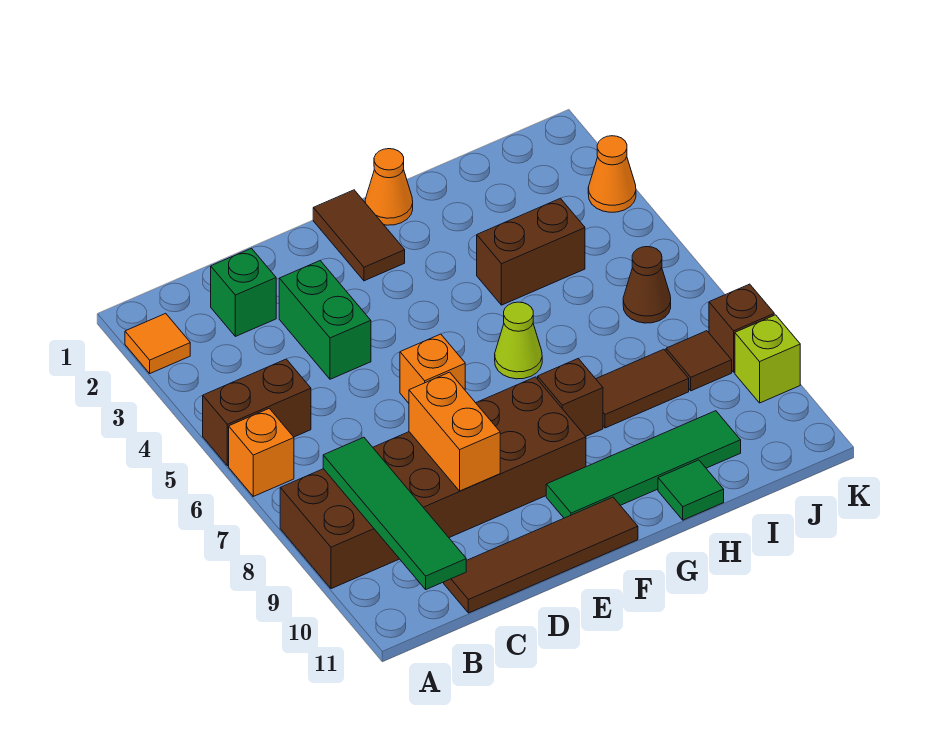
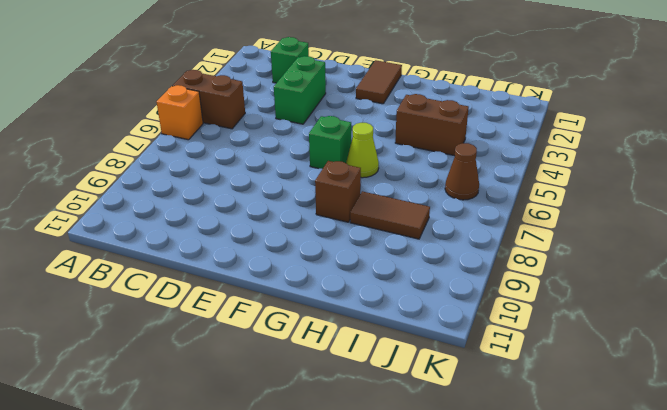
green brick F6 level 1 -> none
none -> orange tile A2 level 1
none -> brown brick A8:F9 level 1
none -> brown tile C11:F11 level 1

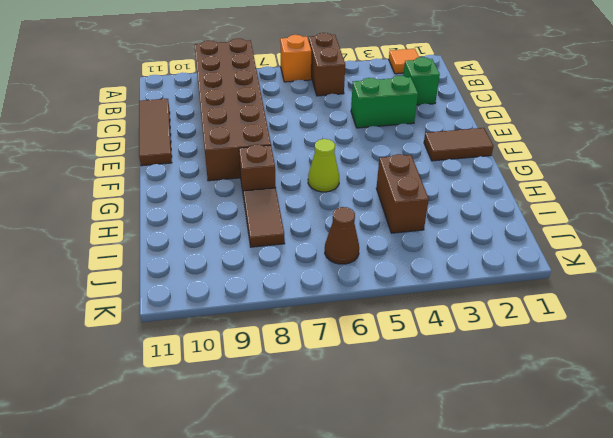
brown tile C11:E11 level 1 -> brown tile C11:F11 level 1
none -> orange brick E6 level 1
none -> green tile F10:I10 level 1
none -> orange cone G1 level 1

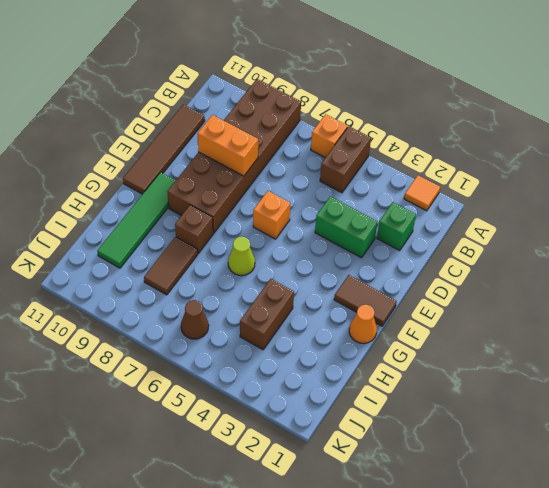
none -> green tile H11 level 1
none -> brown tile J8 level 1
none -> orange cone K3 level 1

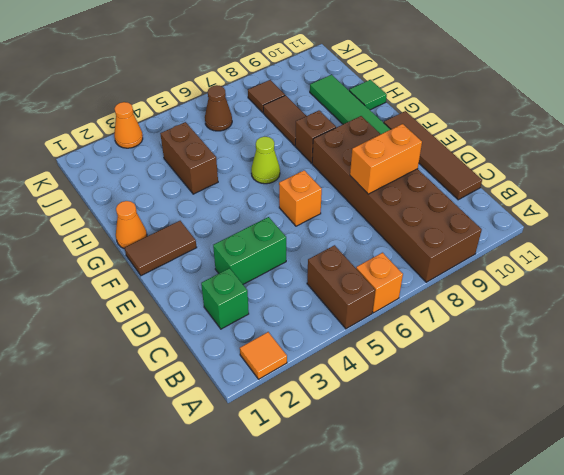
none -> brown brick K8 level 1
none -> lime brick K9 level 1
none -> green tile B8:B11 level 2

